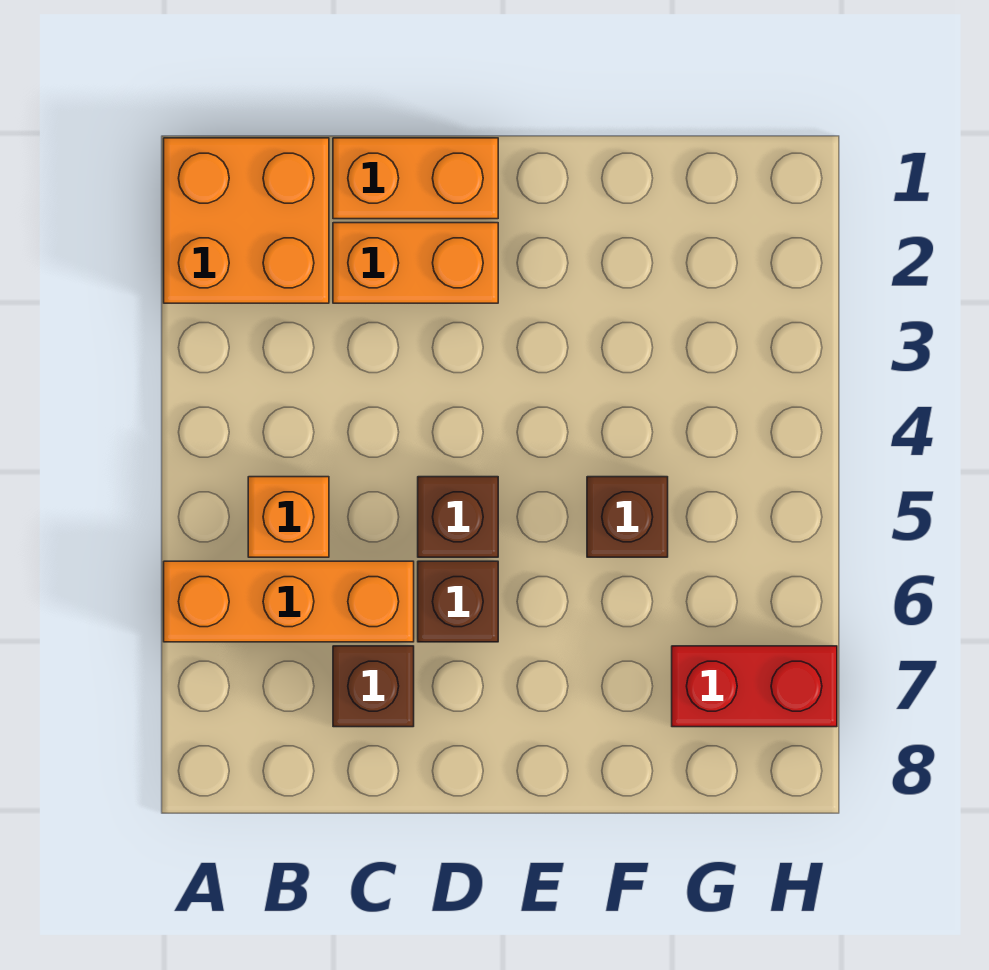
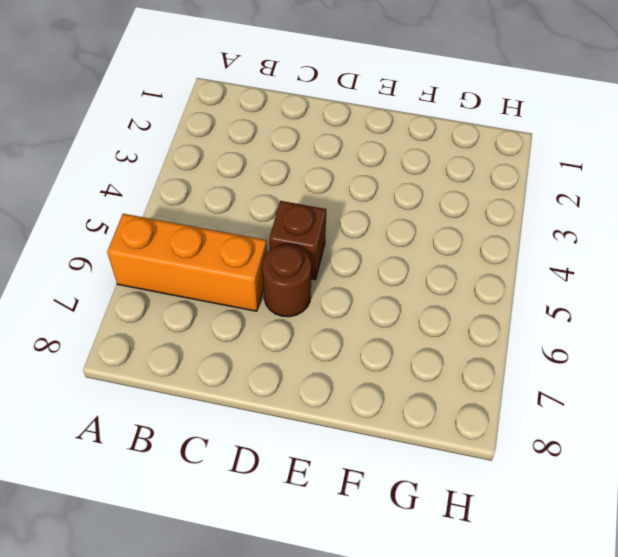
brown round brick D6 level 1 -> brown brick D6 level 1
none -> orange brick A1:B2 level 1
none -> orange brick B5 level 1

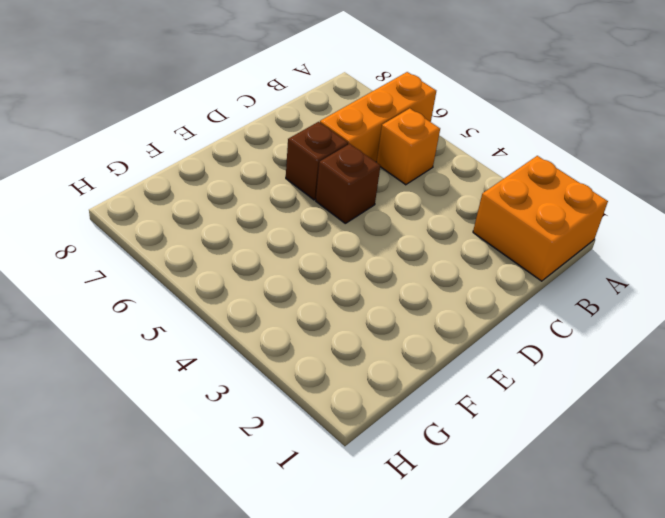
none -> orange brick C1:D1 level 1
none -> orange brick C2:D2 level 1

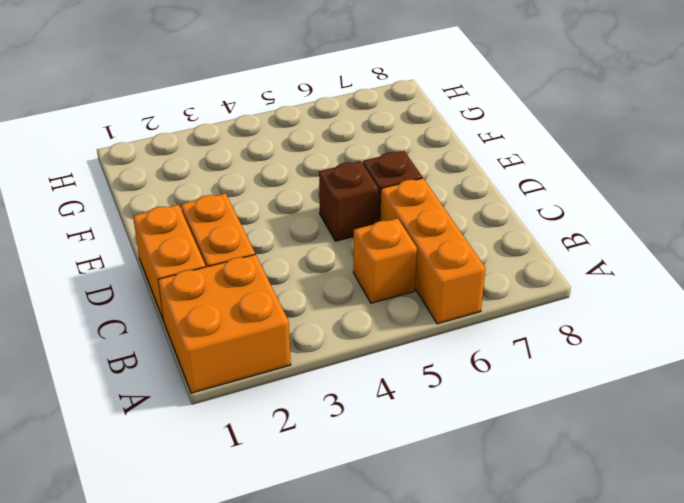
none -> brown brick C7 level 1
none -> brown brick F5 level 1

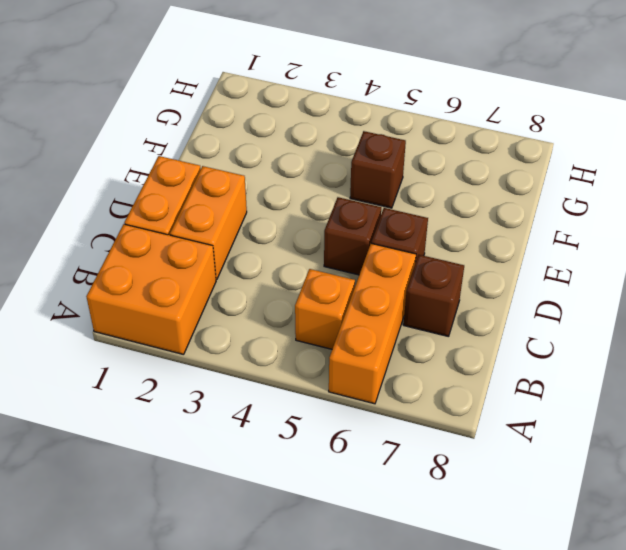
none -> red brick G7:H7 level 1

